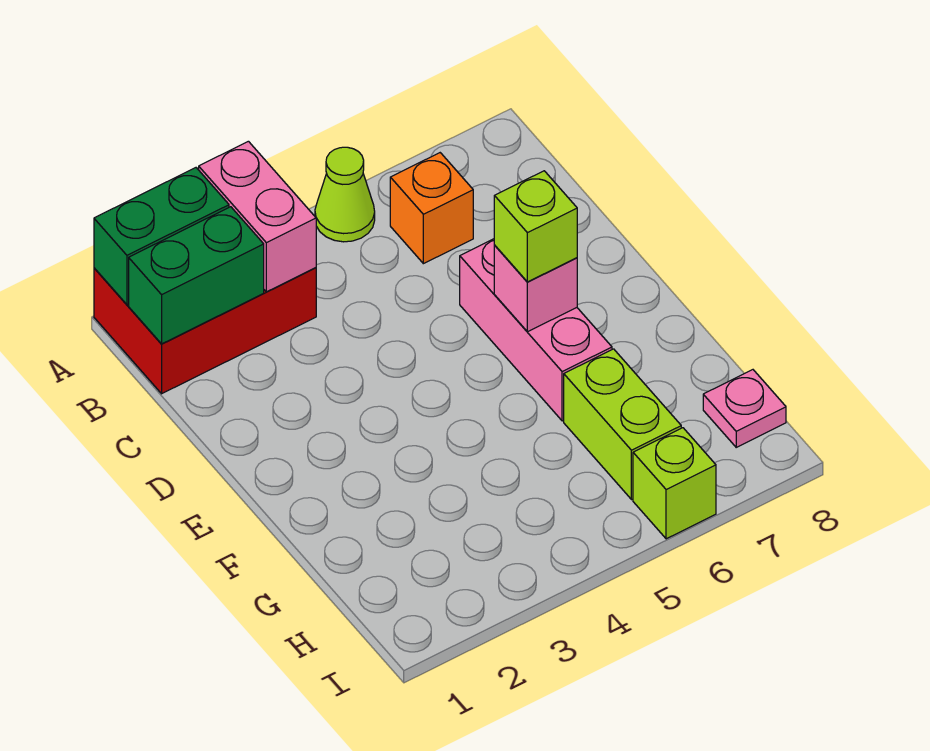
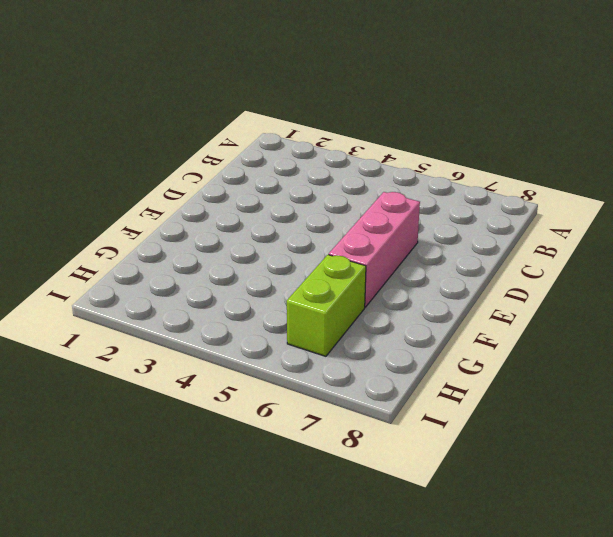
none -> red brick A1:B3 level 1
none -> lime cone A5 level 1
none -> orange brick B6 level 1

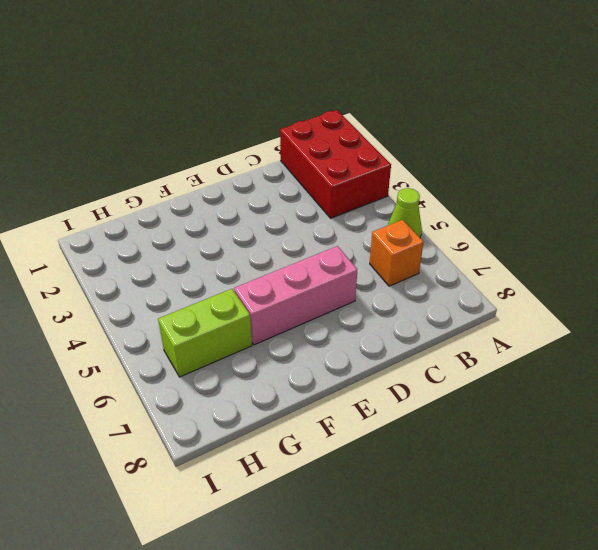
none -> pink plate H8 level 1
none -> lime brick I6 level 1
none -> green brick A1:A2 level 2

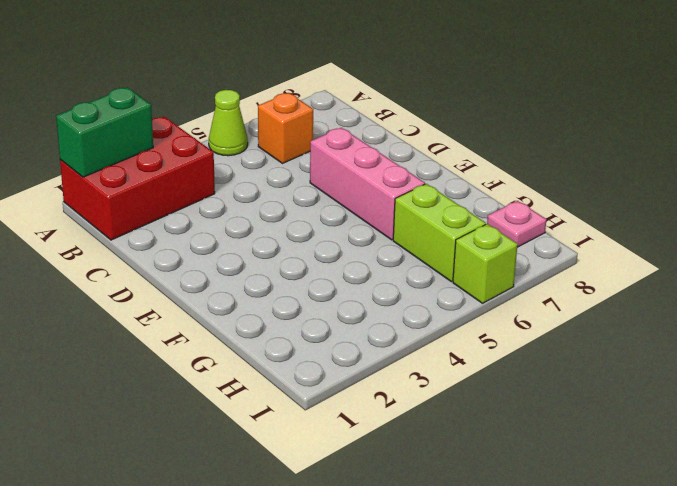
none -> pink brick A3:B3 level 2
none -> green brick B1:B2 level 2
none -> pink brick E6 level 2

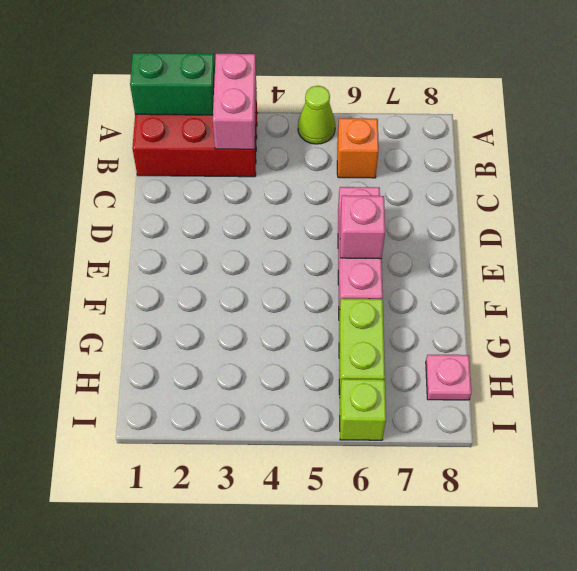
none -> green brick B1:B2 level 2
none -> lime brick E6 level 3

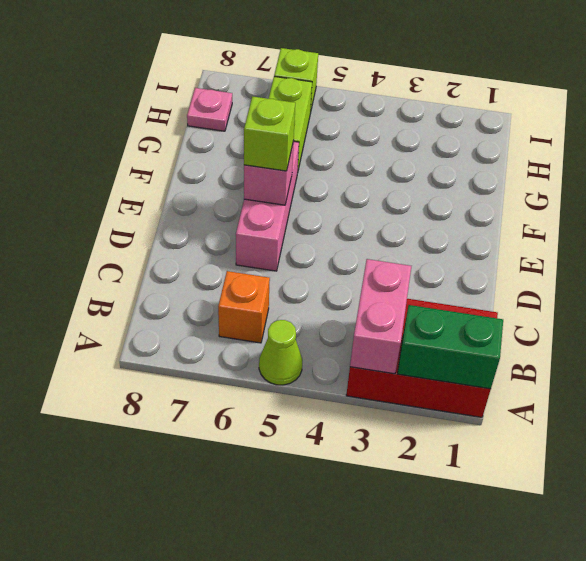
none -> green brick B1:B2 level 2

